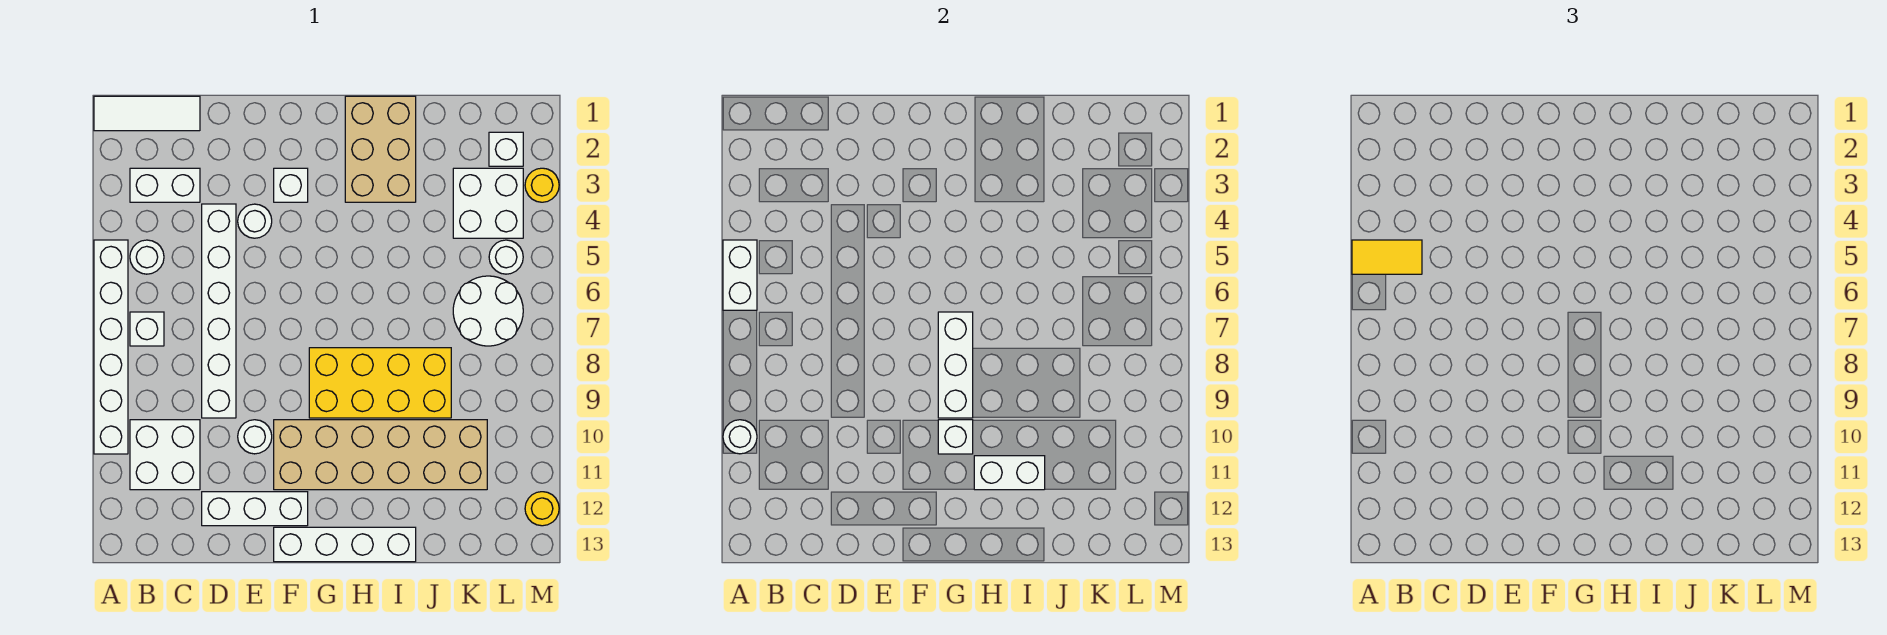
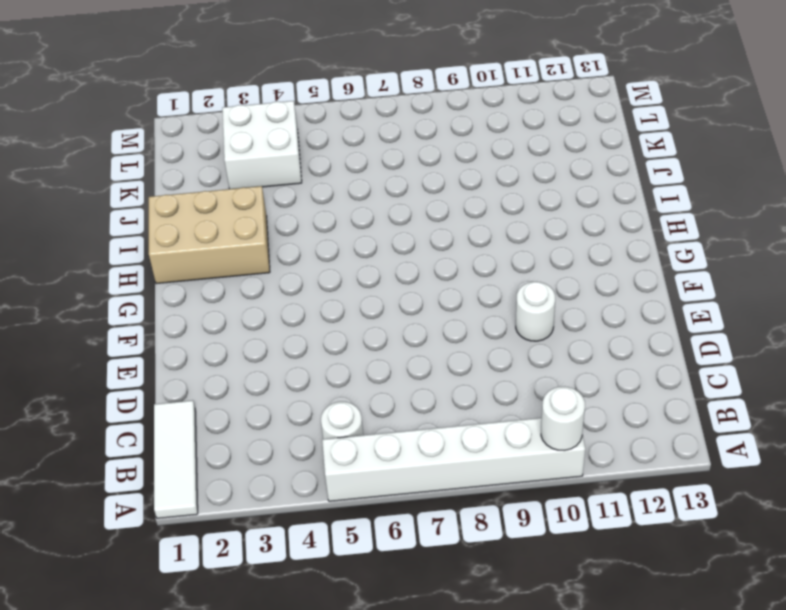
none -> white brick B3:C3 level 1
none -> white brick B7 level 1
none -> white brick B10:C11 level 1

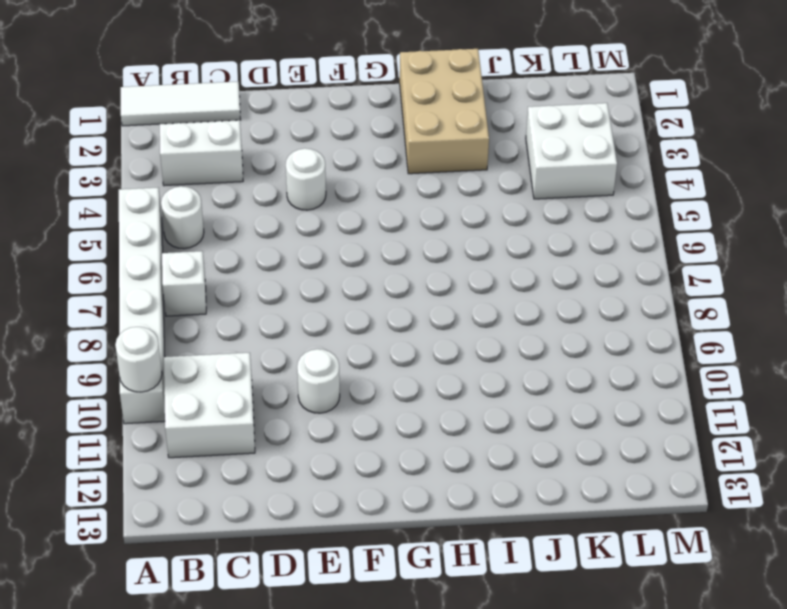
none -> white brick D4:D9 level 1
none -> white brick D12:F12 level 1
none -> white brick F3 level 1

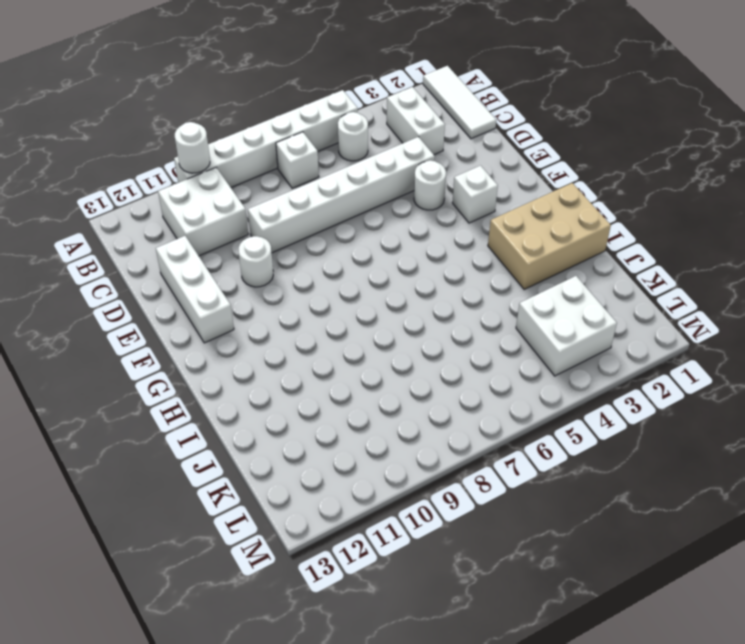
none -> tan brick F10:K11 level 1
none -> white brick F13:I13 level 1
none -> yellow brick G8:J9 level 1

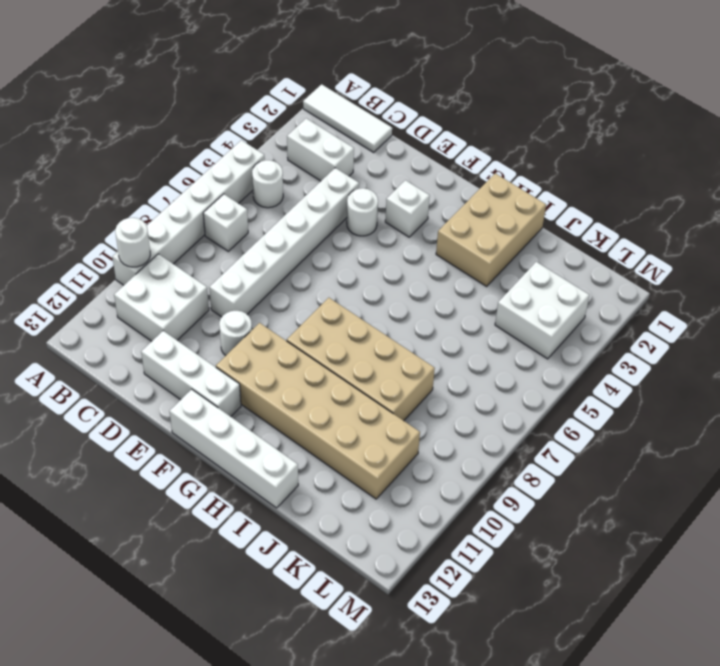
tan brick G8:J9 level 1 -> yellow brick G8:J9 level 1
none -> white round brick K6:L7 level 1
none -> white brick L2 level 1
none -> white round brick L5 level 1

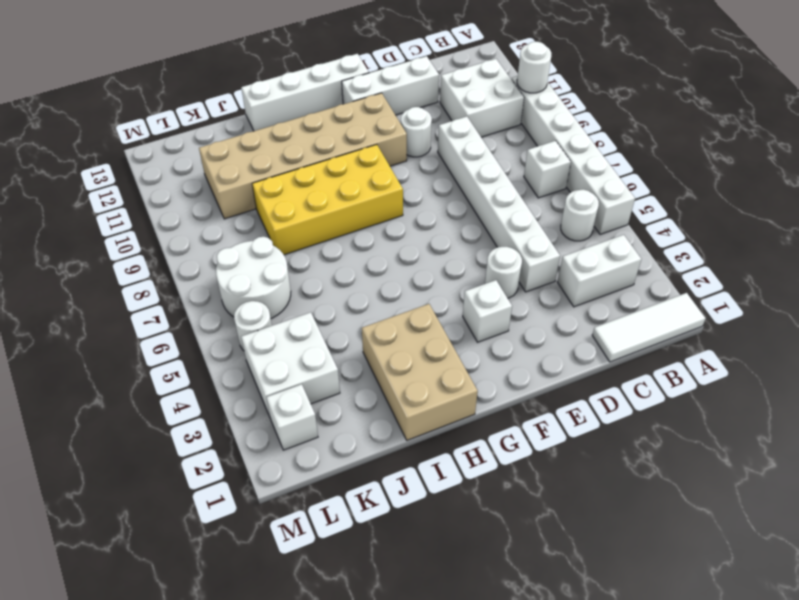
none -> yellow round brick M3 level 1
none -> yellow round brick M12 level 1
none -> white brick A5:A6 level 2

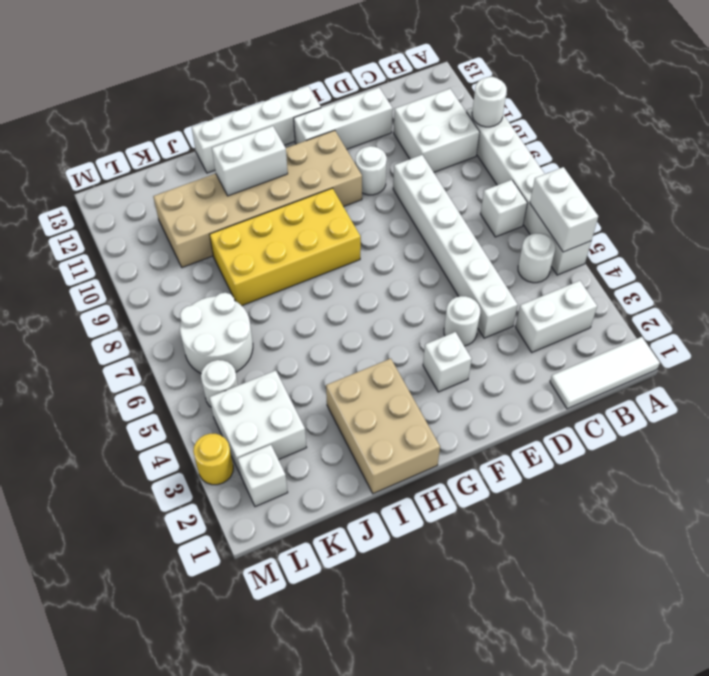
none -> yellow round brick M12 level 1
none -> white brick G7:G9 level 2
none -> white brick G10 level 2

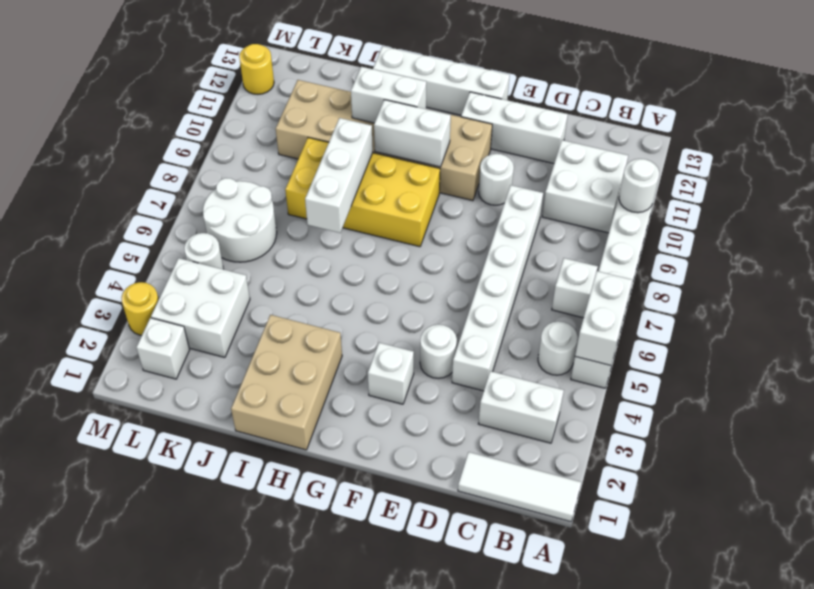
white brick G10:H10 level 2 -> white brick G10 level 2
white brick I7:I9 level 2 -> white brick G7:G9 level 2
none -> yellow tile A5:B5 level 3

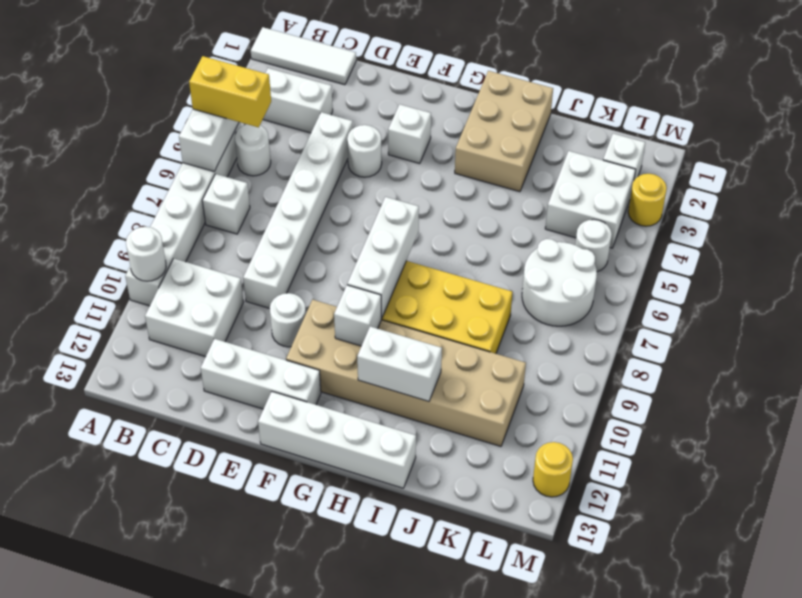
yellow brick A5:B5 level 3 -> yellow tile A5:B5 level 3

